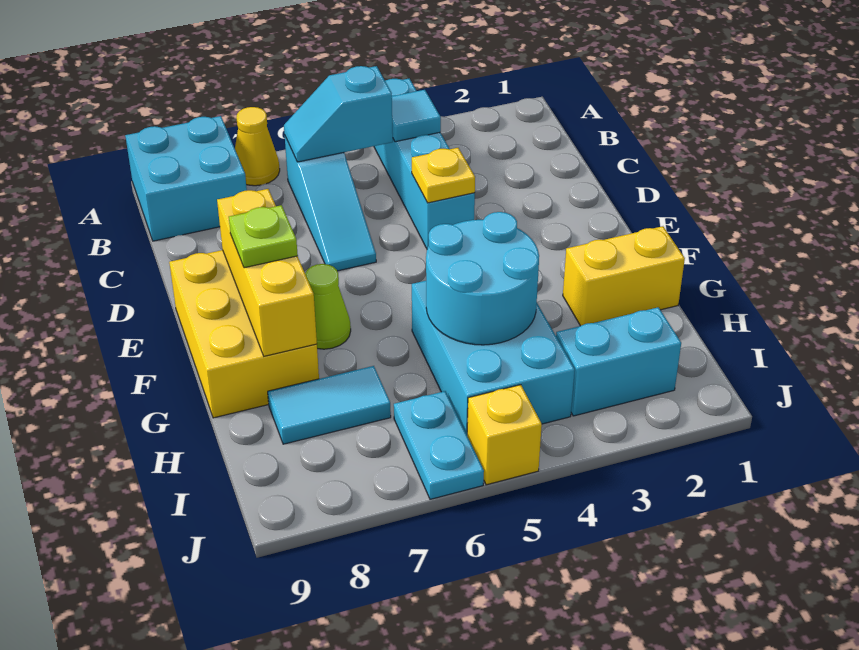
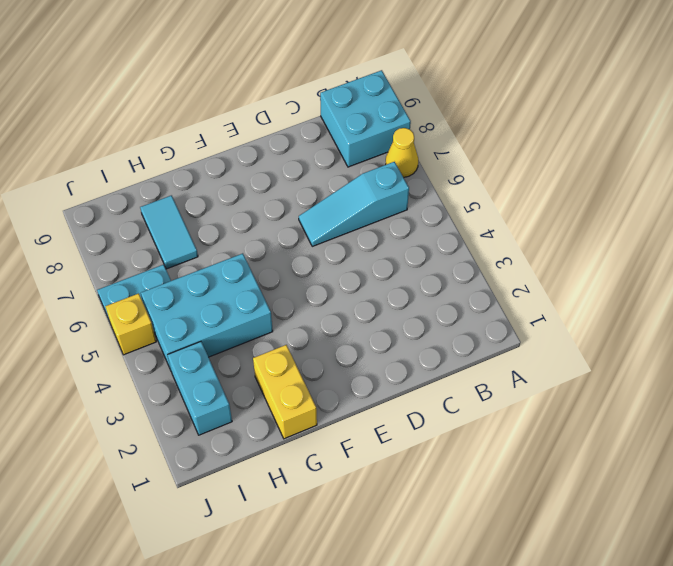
none -> cyan brick A4:D4 level 1
none -> yellow brick E8:G9 level 1
none -> lime cone F7 level 1

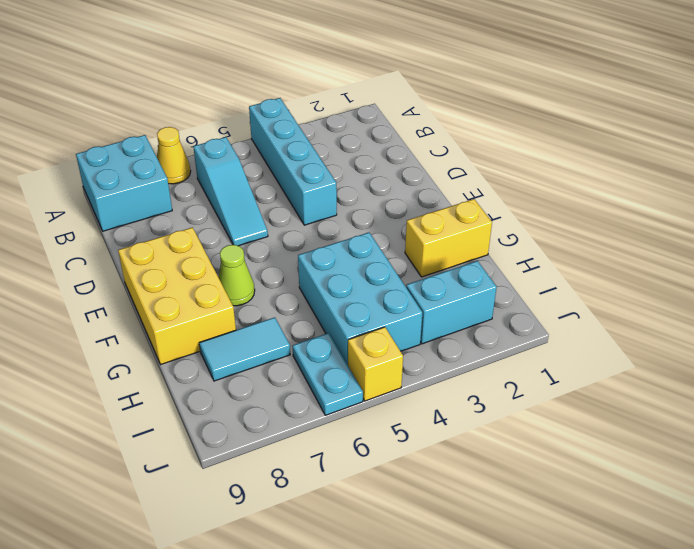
none -> cyan tile B4 level 2
none -> cyan slope B5:B6 level 2 top 5
none -> yellow plate D4 level 2

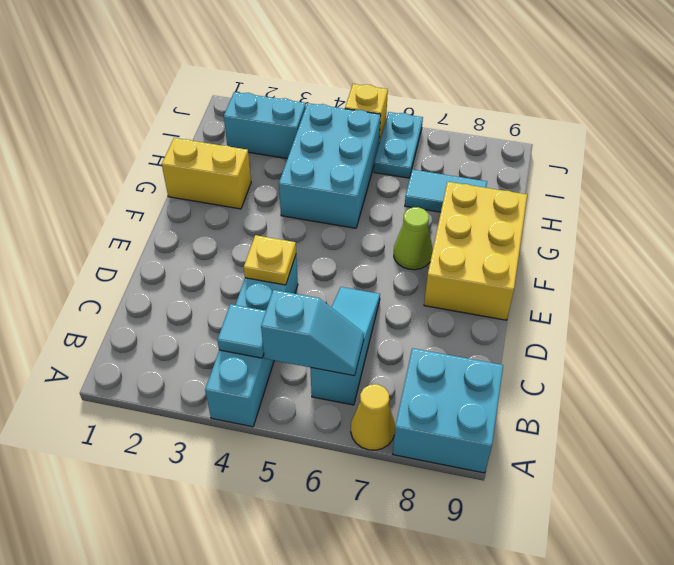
none -> yellow brick E8:G8 level 2
none -> cyan round brick G4:H5 level 2
none -> lime plate F8 level 3

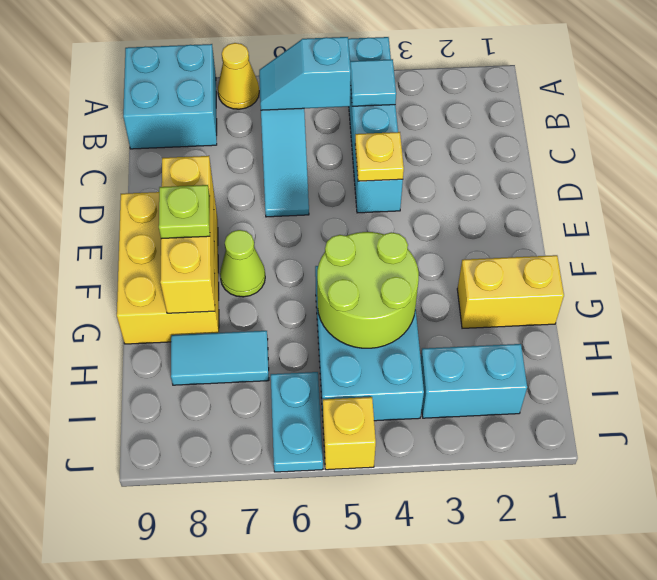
lime round brick G4:H5 level 2 -> cyan round brick G4:H5 level 2

